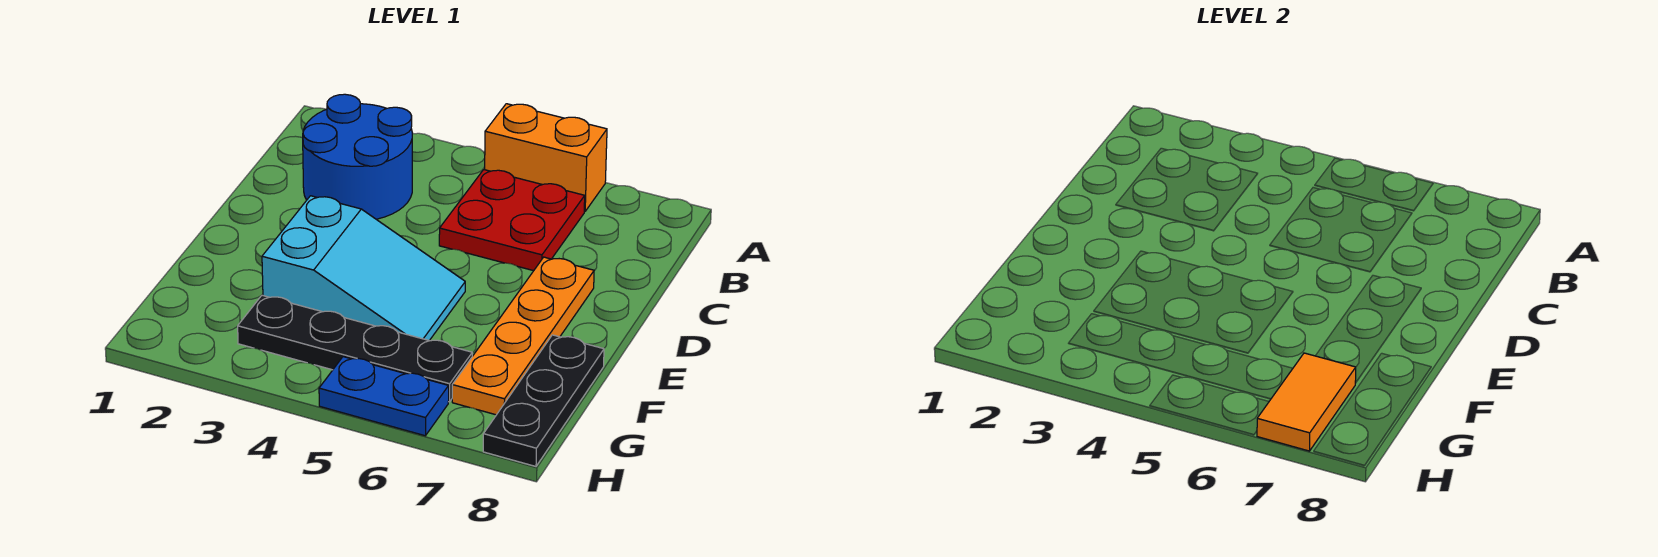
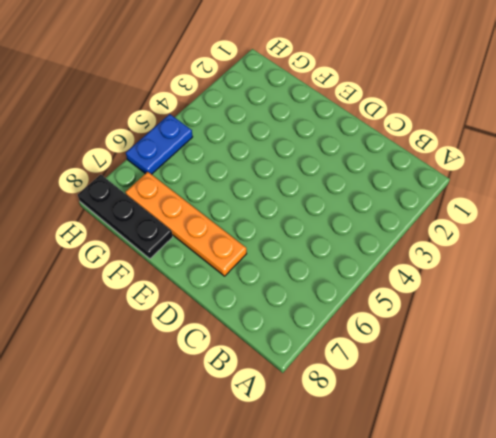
none -> orange brick A5:A6 level 1
none -> blue round brick B2:C3 level 1

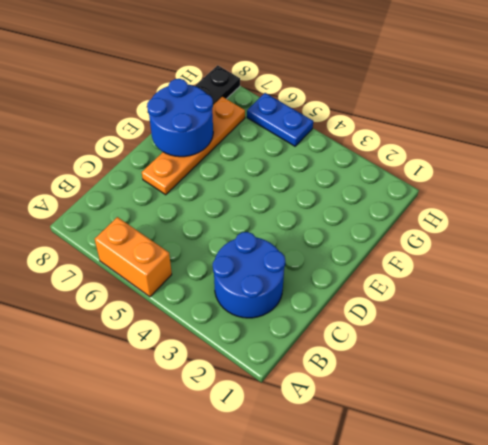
blue round brick E7:F8 level 2 -> none
none -> red plate B5:C6 level 1
none -> cyan slope E3:F5 level 1 top 3

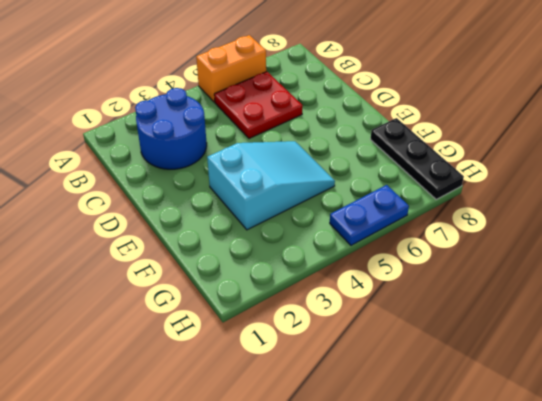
none -> orange plate D7:G7 level 1
none -> black plate G3:G6 level 1

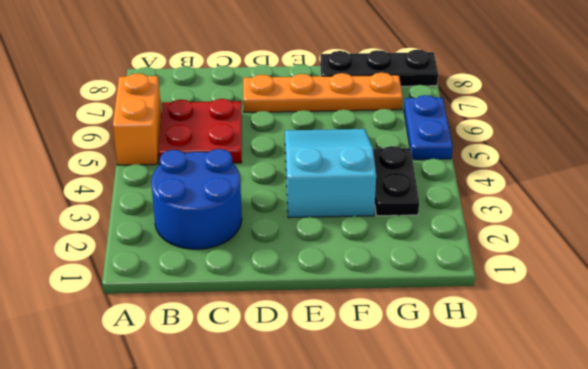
black plate G3:G4 level 1 -> black plate G3:G6 level 1
none -> orange tile G7:H7 level 2

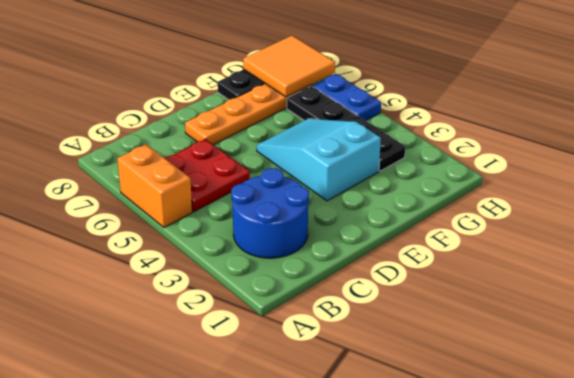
orange tile G7:H8 level 2 -> orange tile G7:H7 level 2

